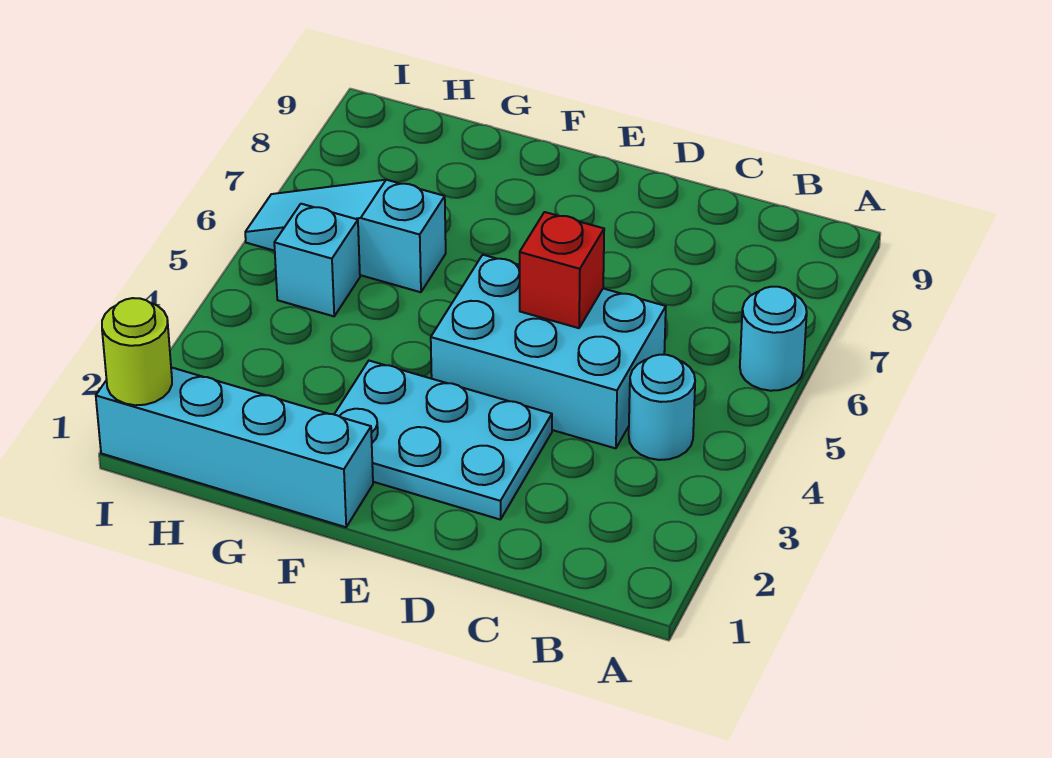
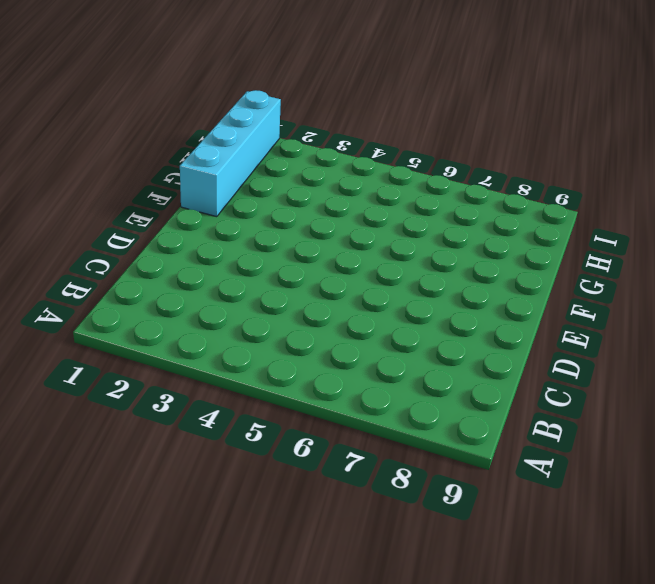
none -> cyan round brick A6 level 1
none -> cyan round brick B4 level 1

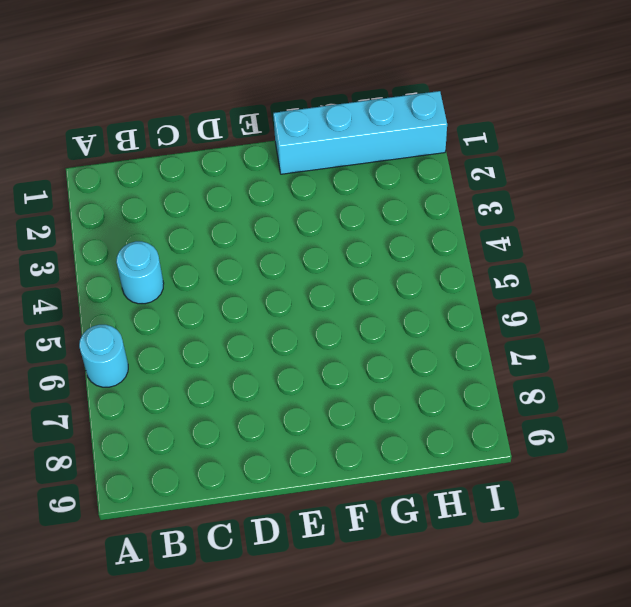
none -> cyan brick C4:E5 level 1
none -> cyan plate D2:F3 level 1

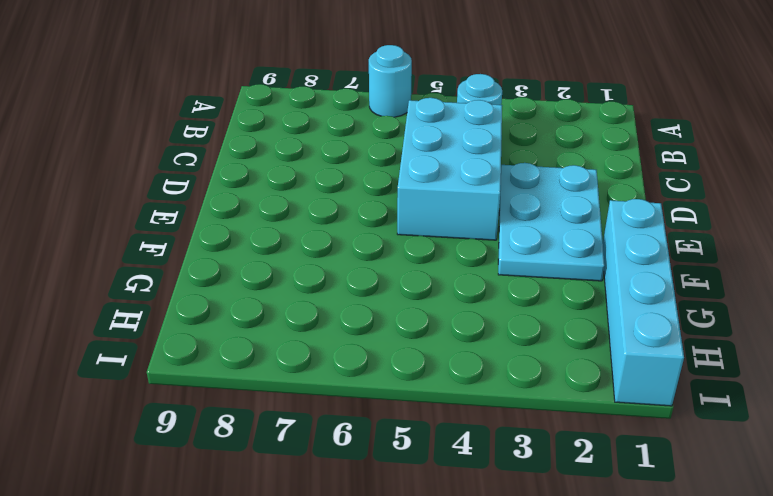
none -> cyan slope G6:I6 level 1 top G
none -> cyan brick H5 level 1

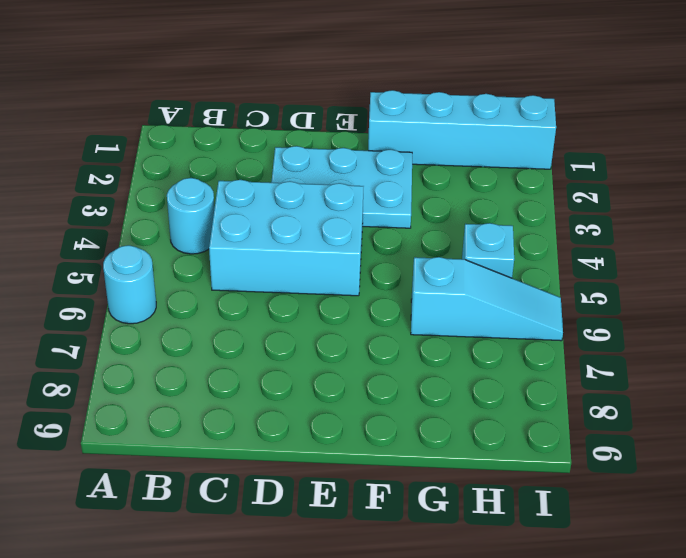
none -> red brick D5 level 2
none -> lime round brick I1 level 2

